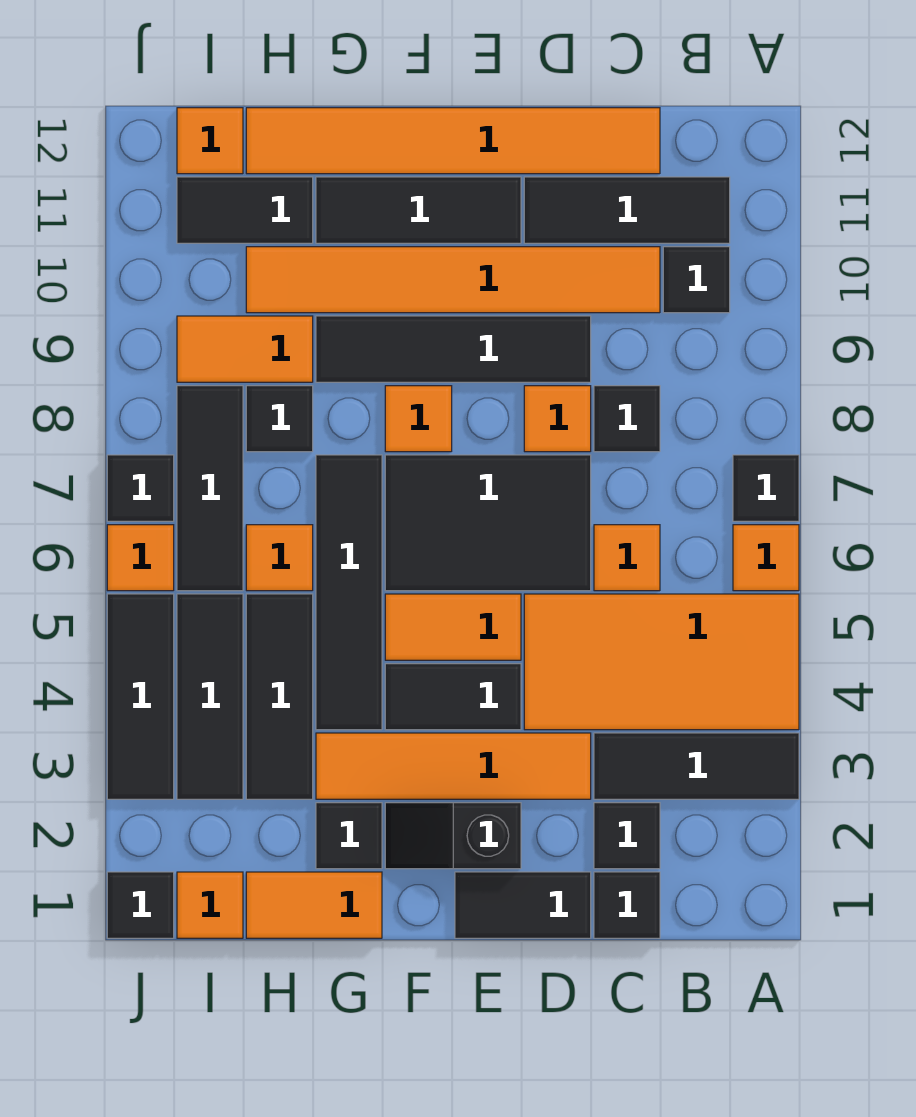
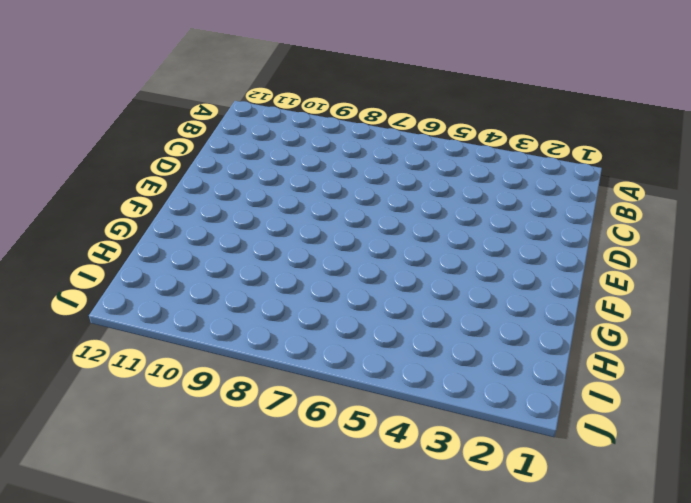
none -> black tile A3:C3 level 1
none -> orange tile A4:D5 level 1
none -> orange tile A6 level 1
none -> black tile A7 level 1

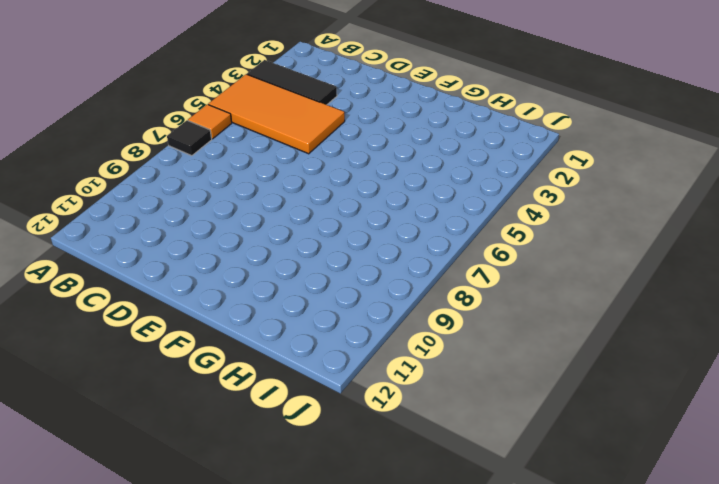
none -> black tile B10 level 1
none -> black tile B11:D11 level 1
none -> black tile C1 level 1
none -> black tile C2 level 1

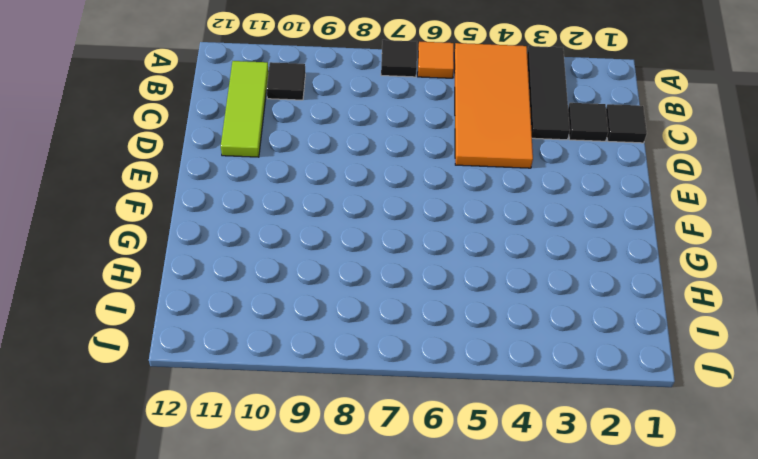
lime tile B11:D11 level 1 -> black tile B11:D11 level 1
none -> orange tile C6 level 1
none -> black tile C8 level 1
none -> orange tile C10:H10 level 1
none -> orange tile C12:H12 level 1

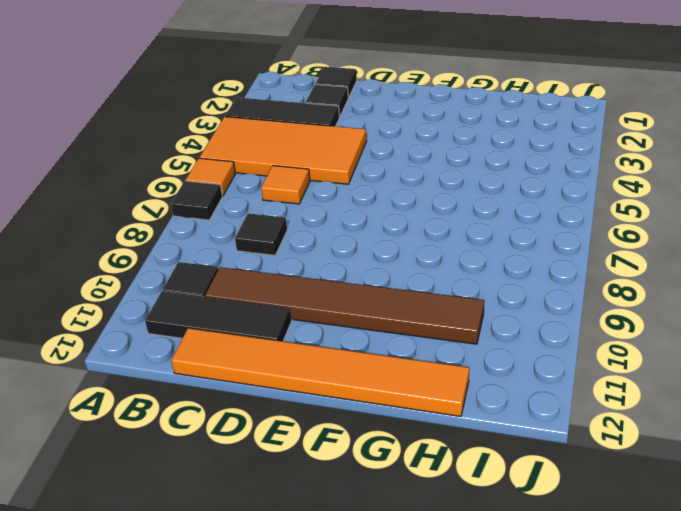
brown tile C10:H10 level 1 -> orange tile C10:H10 level 1
none -> black tile D1:E1 level 1
none -> orange tile D3:G3 level 1
none -> black tile D6:F7 level 1
none -> orange tile D8 level 1

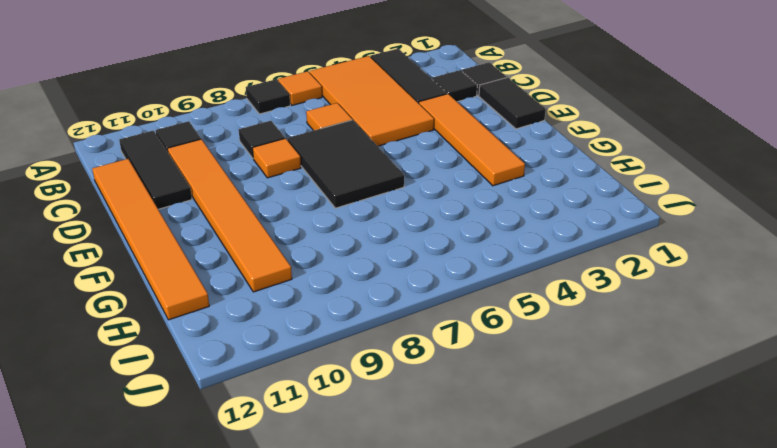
none -> black tile D9:G9 level 1
none -> black slope E2:F2 level 1 top E
none -> black tile E4:F4 level 1
none -> orange tile E5:F5 level 1

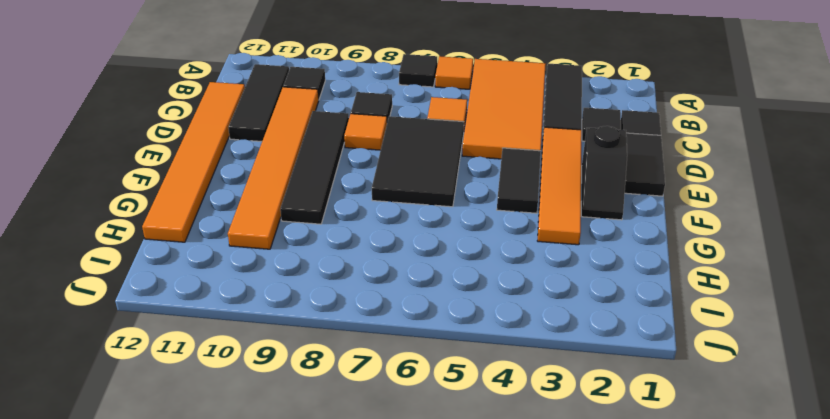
none -> orange tile E5:F5 level 1
none -> black tile E11:G11 level 1
none -> orange tile F8 level 1
none -> orange tile G1:H1 level 1

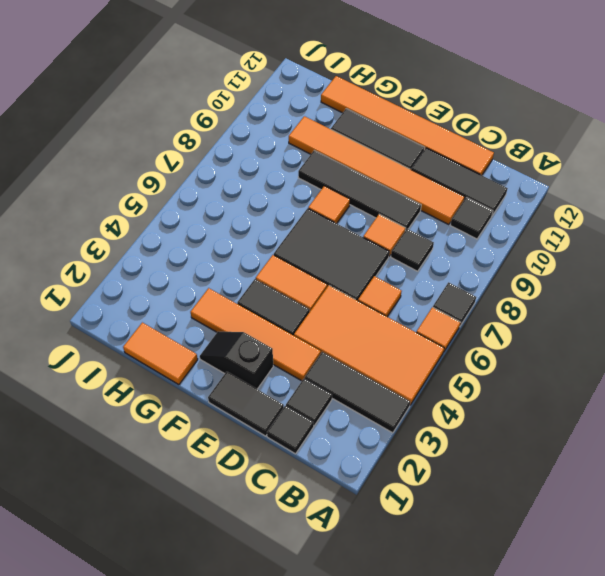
none -> black tile G2 level 1
none -> black tile G4:G7 level 1
none -> black tile H3:H5 level 1
none -> orange tile H6 level 1

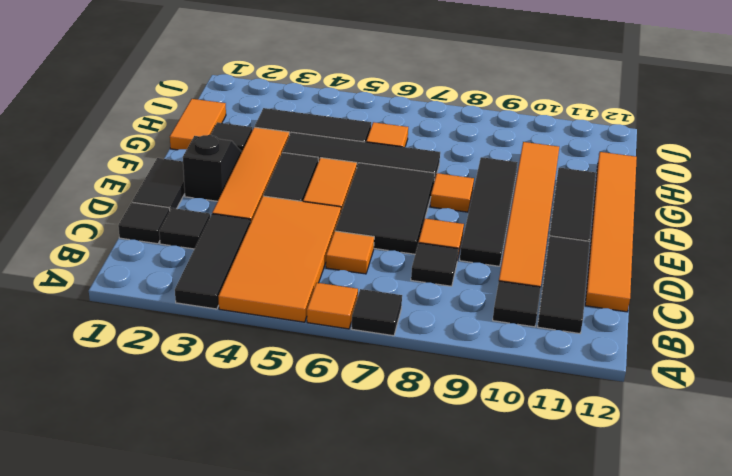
none -> black tile H8 level 1
none -> orange tile H9:I9 level 1
none -> black tile H11:I11 level 1
none -> orange tile I1 level 1

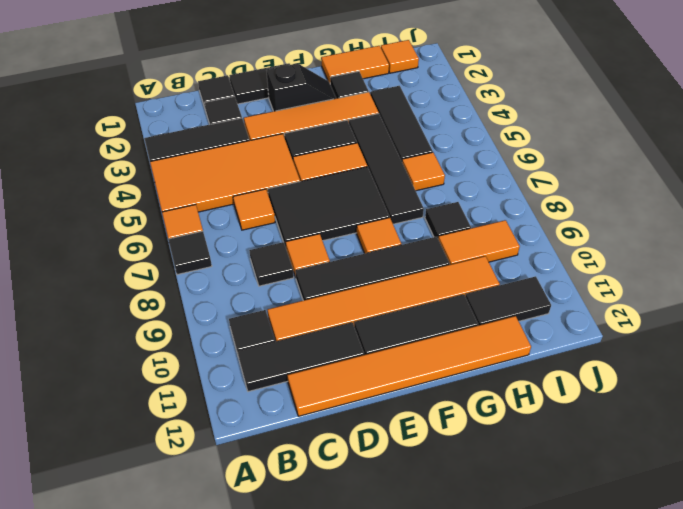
none -> black tile I3:I5 level 1
none -> black tile I6:I8 level 1
none -> orange tile I12 level 1
none -> black tile J1 level 1

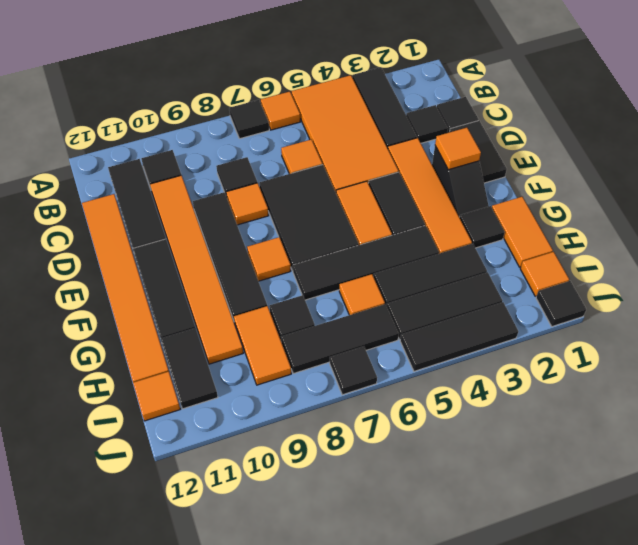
orange tile E2 level 2 -> orange tile J6 level 1

